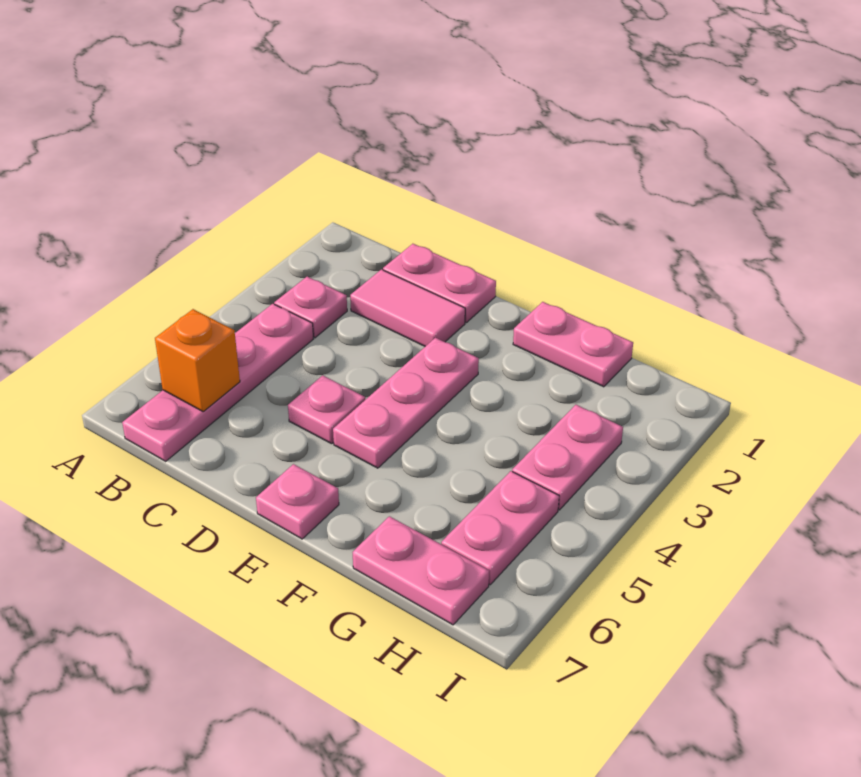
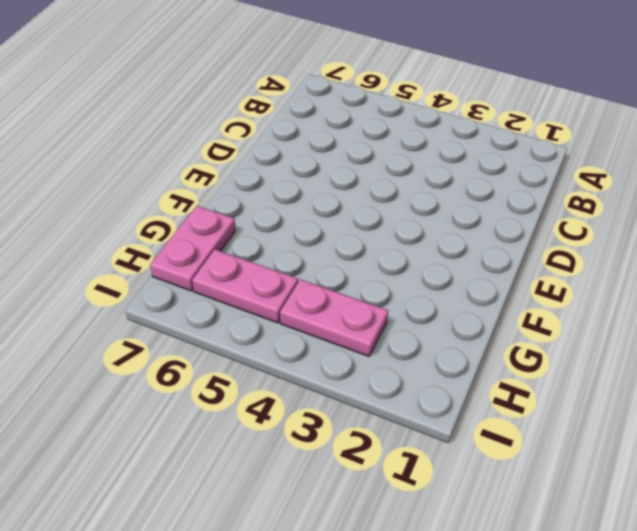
none -> pink plate B3 level 1
none -> pink plate B4:B7 level 1
none -> pink plate C1:D1 level 1

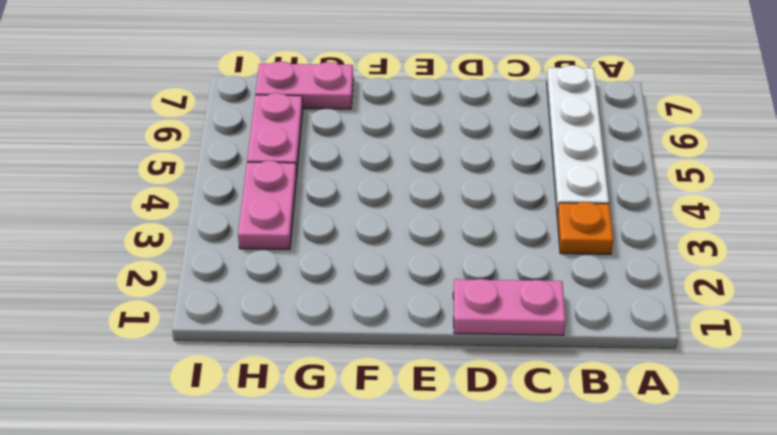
orange plate B3 level 1 -> pink plate B3 level 1
white plate B4:B7 level 1 -> pink plate B4:B7 level 1
none -> pink tile C2:D2 level 1
none -> pink plate D5 level 1
none -> pink plate E3:E5 level 1

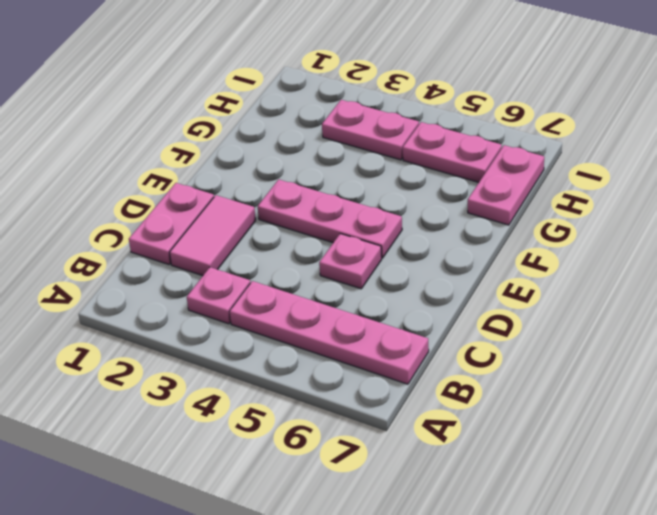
none -> pink plate E7 level 1
none -> pink plate F1:G1 level 1
none -> orange brick B6 level 2

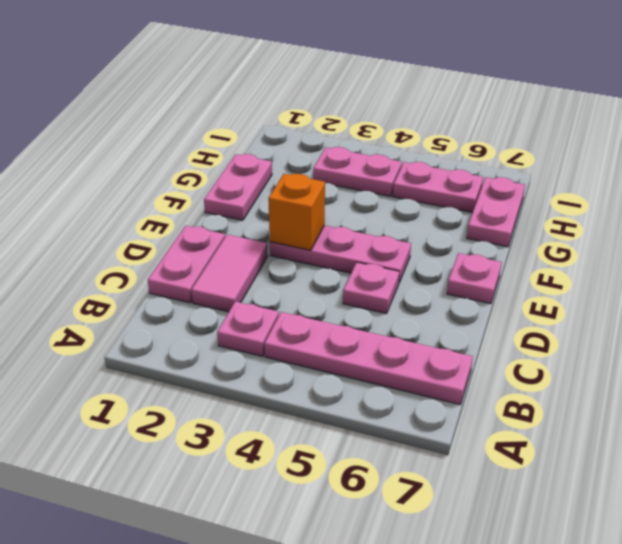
orange brick E3 level 2 -> orange brick B6 level 2

